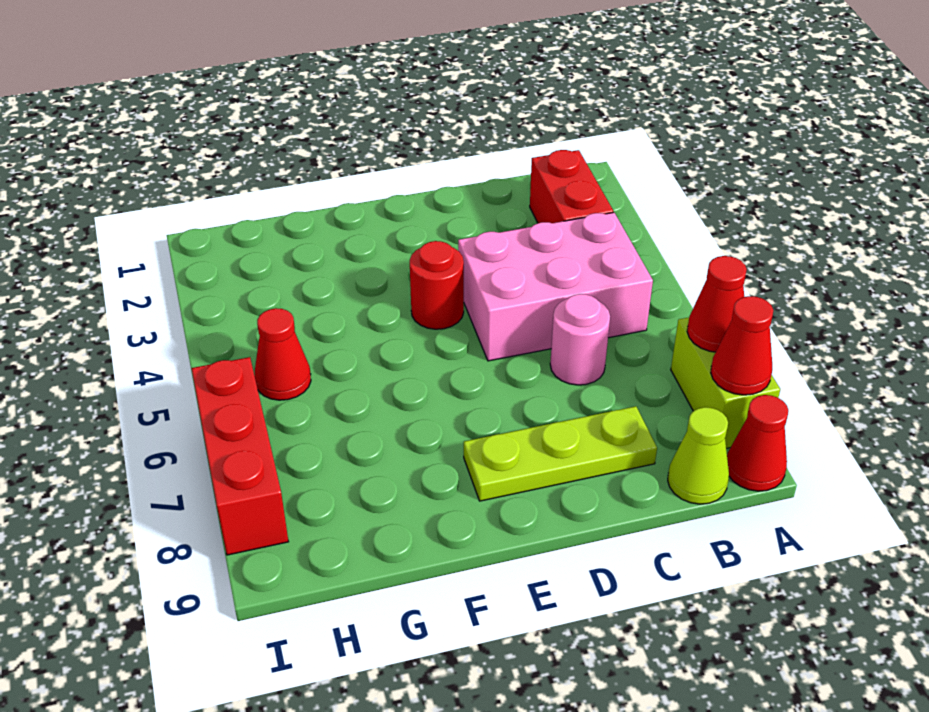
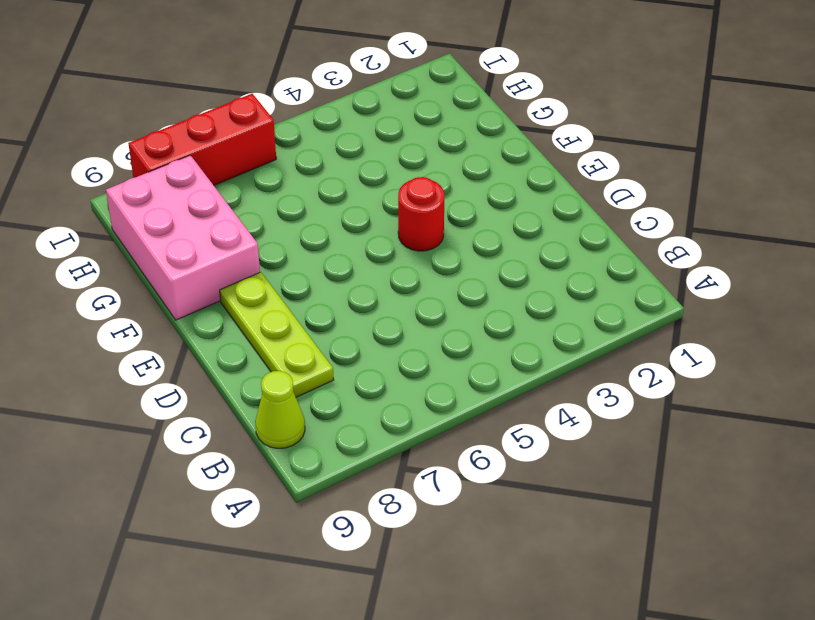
pink brick F8:H9 level 1 -> pink brick B4:D5 level 1
none -> lime brick A7:A8 level 1
none -> red cone A9 level 1
none -> red brick B2:B3 level 1

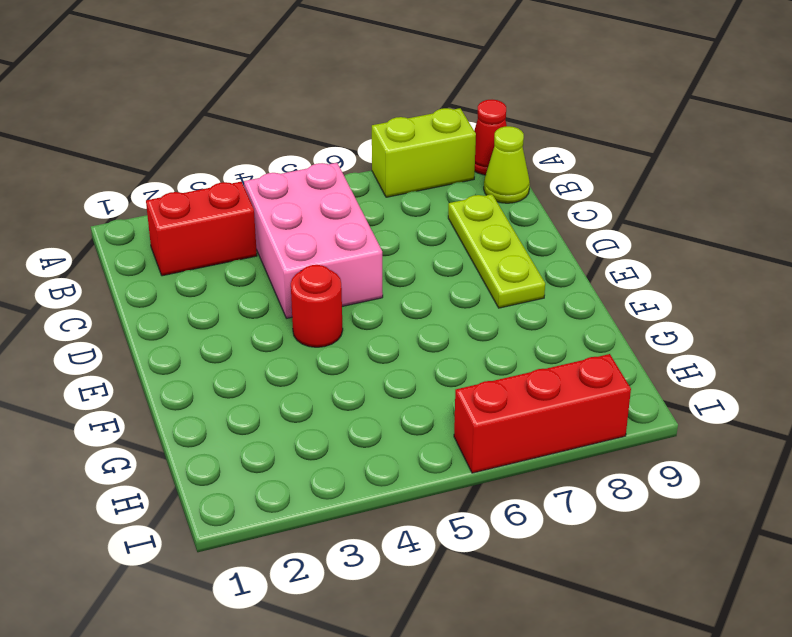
none -> pink round brick C6 level 1
none -> red cone H5 level 1
none -> red cone A7 level 2

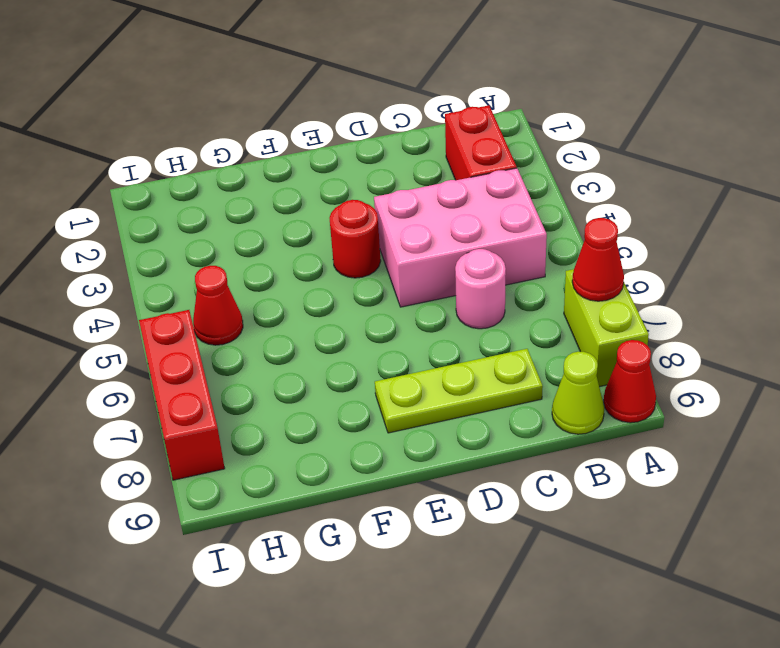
none -> red cone A8 level 2

